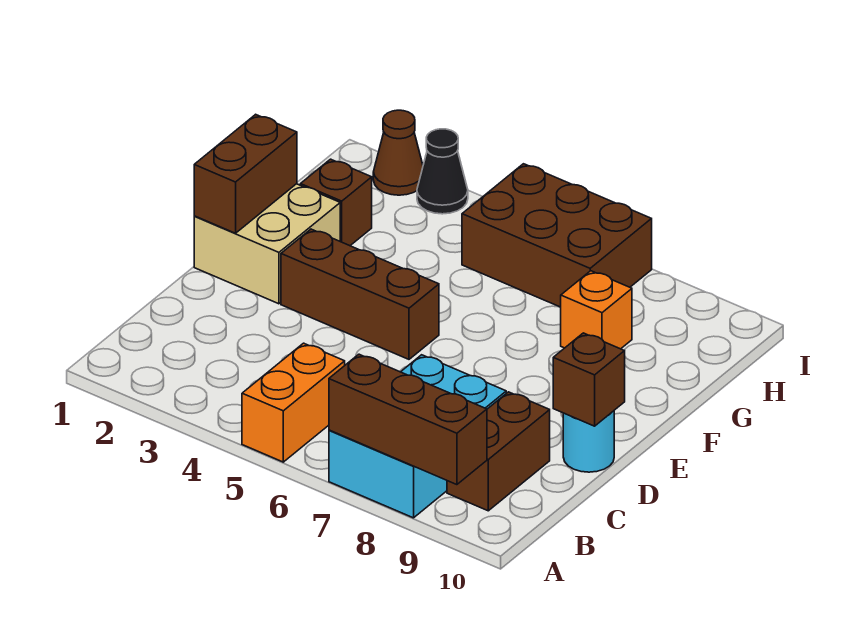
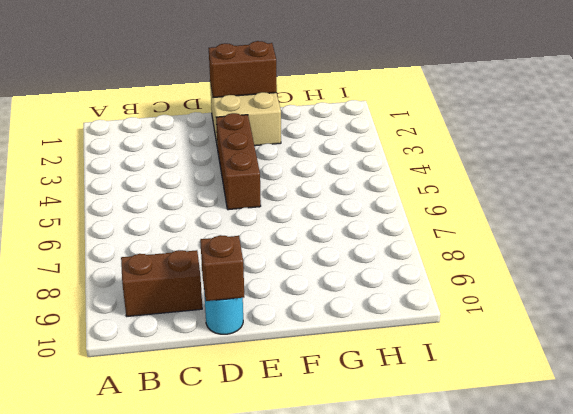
none -> orange brick A5:B5 level 1
none -> cyan brick A7:C8 level 1
none -> brown brick G2 level 1

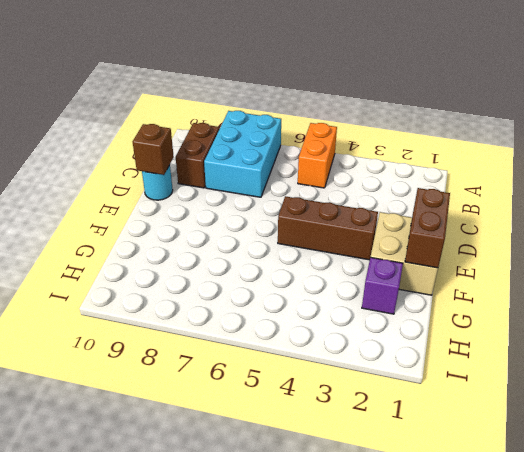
purple brick G2 level 1 -> brown brick G2 level 1
none -> orange brick G8 level 1
none -> brown brick H5:I7 level 1
none -> brown cone I2 level 1

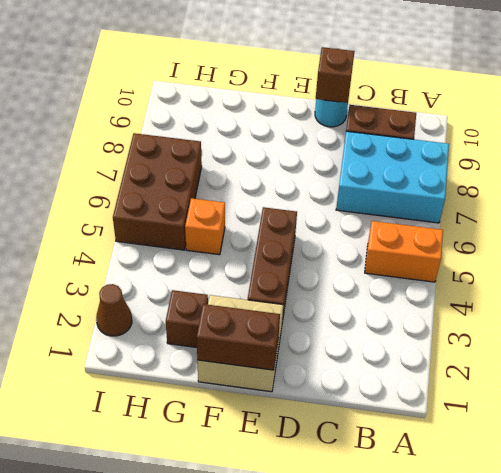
orange brick G5 level 1 -> orange brick G8 level 1
none -> black cone I3 level 1
none -> brown brick A7:A9 level 2

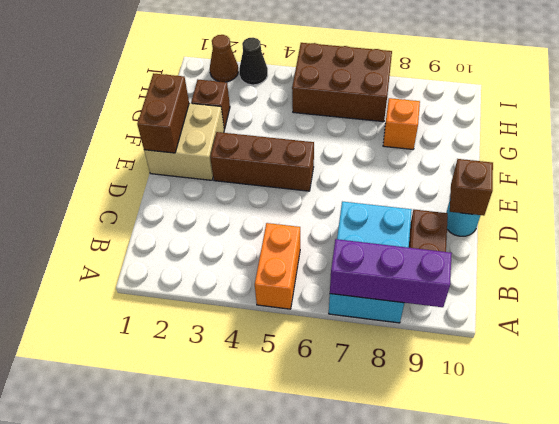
purple brick A7:A9 level 2 -> brown brick A7:A9 level 2

